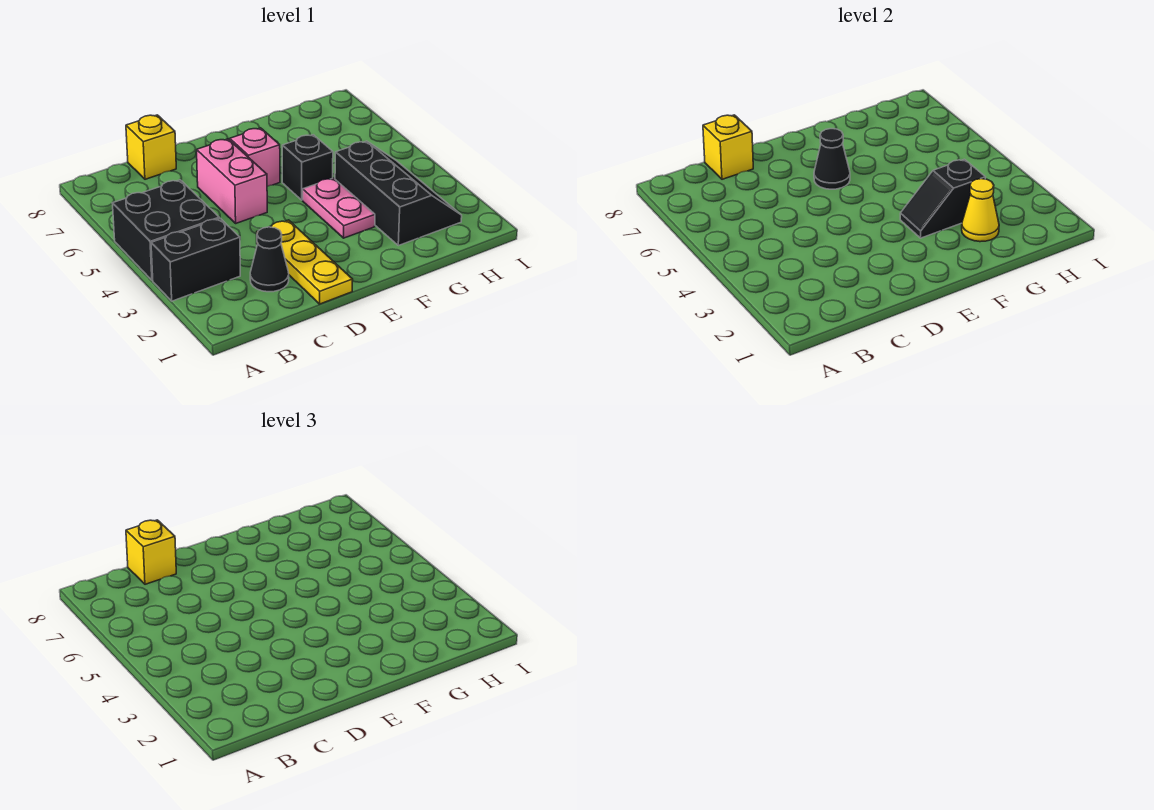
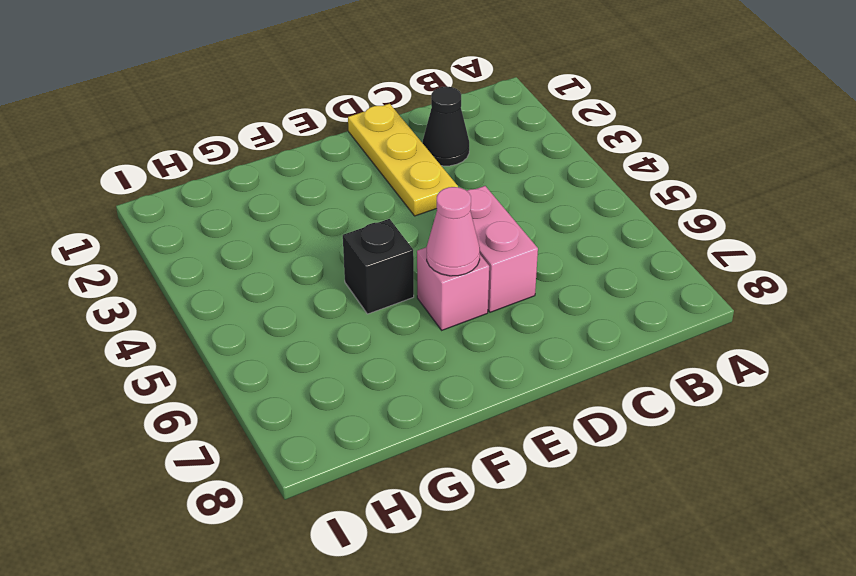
pink cone E6 level 2 -> black cone E6 level 2
none -> black brick A3:B3 level 1
none -> black brick A4:B5 level 1
none -> yellow brick C8 level 1

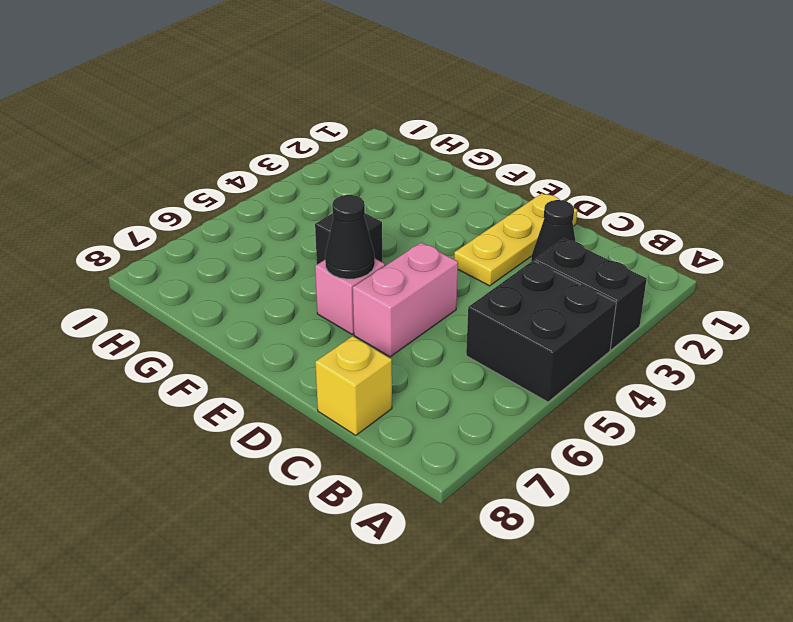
none -> pink plate F3:F4 level 1
none -> black slope G2:H4 level 1 top G
none -> yellow brick C8 level 2

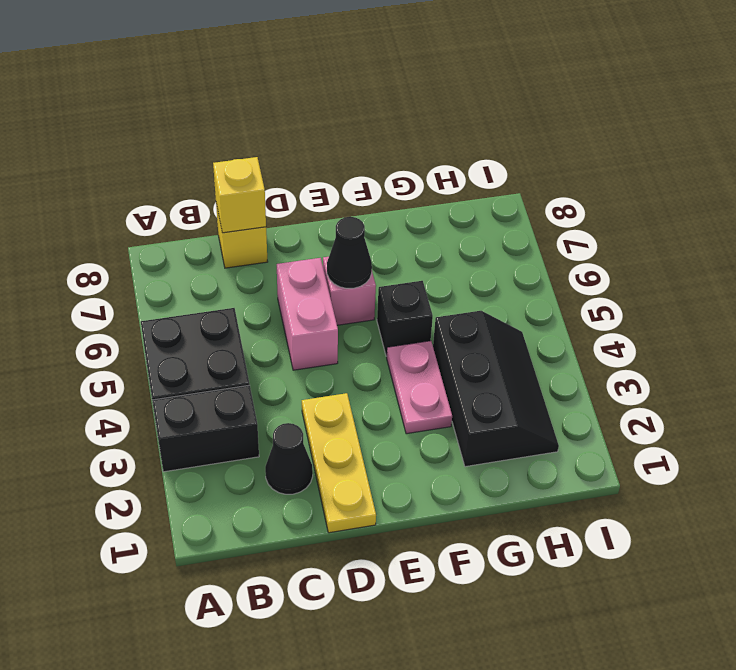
none -> black slope F3:G3 level 2 top G
none -> yellow cone G2 level 2
none -> yellow brick C8 level 3

